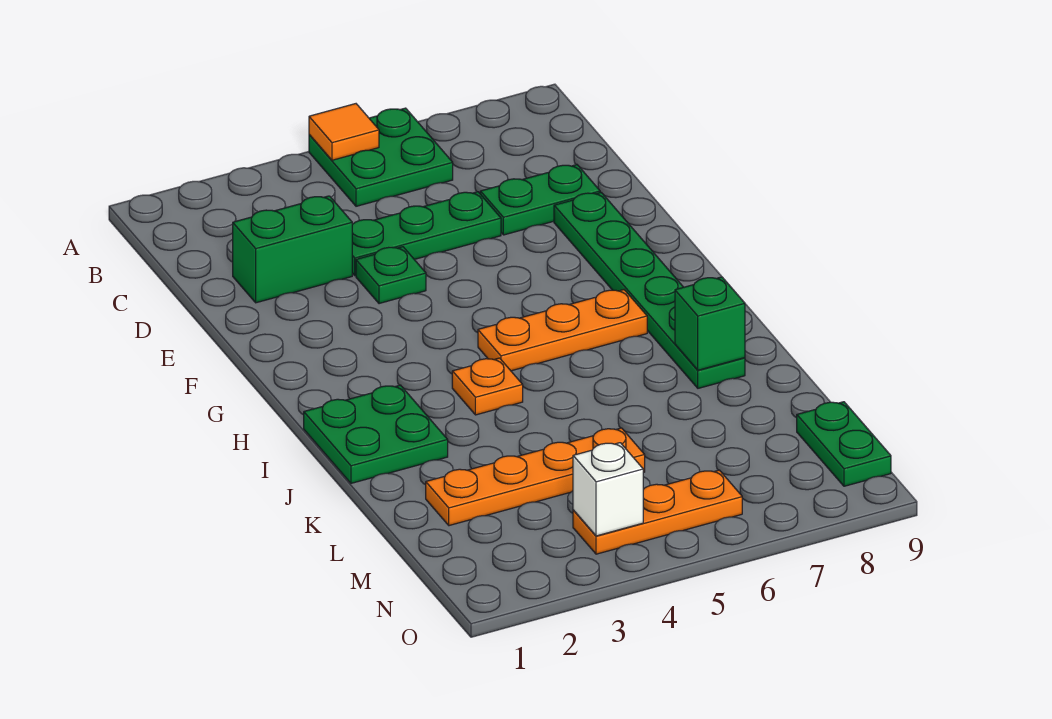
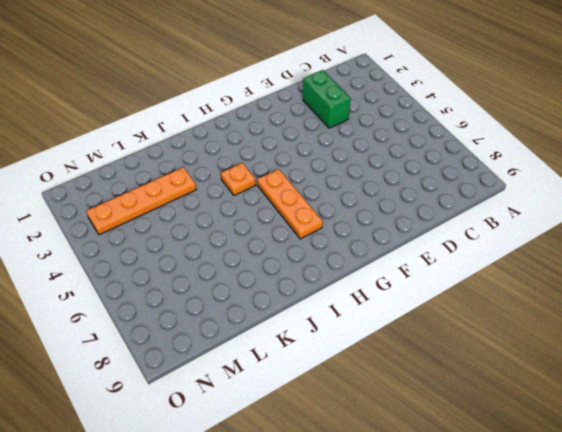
orange plate K3:N3 level 1 -> orange plate L2:L5 level 1
none -> green plate A5:B6 level 1
none -> green plate D4:D6 level 1
none -> green plate D7:D8 level 1

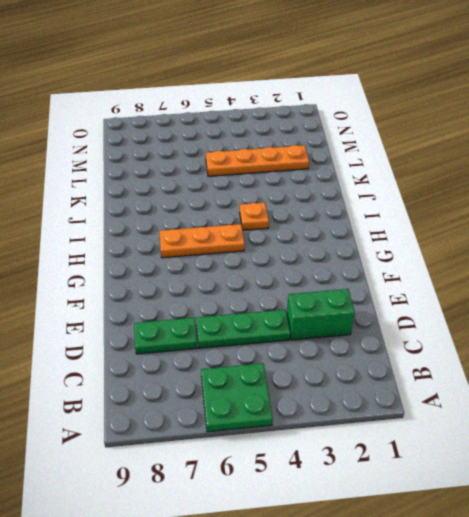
none -> green plate E4 level 1
none -> green plate E8:J8 level 1
none -> green plate I1:J2 level 1

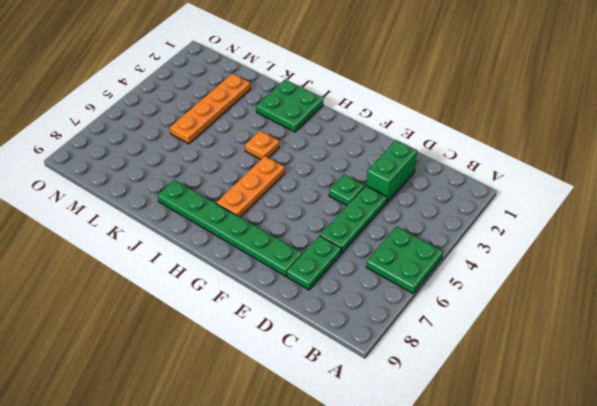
none -> green plate M9:N9 level 1
none -> orange plate N4:N6 level 1
none -> orange tile A5 level 2

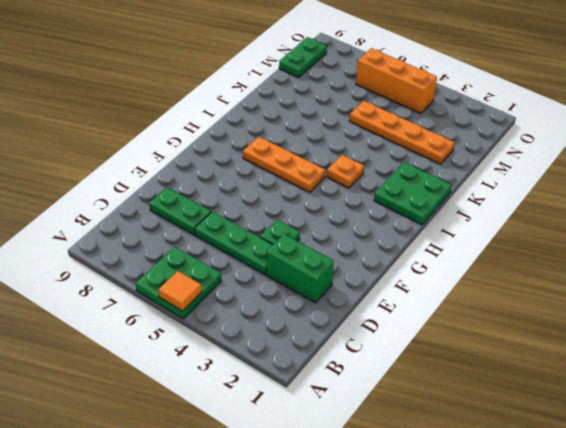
orange brick N4:N6 level 1 -> orange plate N4:N6 level 1
none -> green plate E8:J8 level 1
none -> green brick J8 level 2
none -> white brick N4 level 2

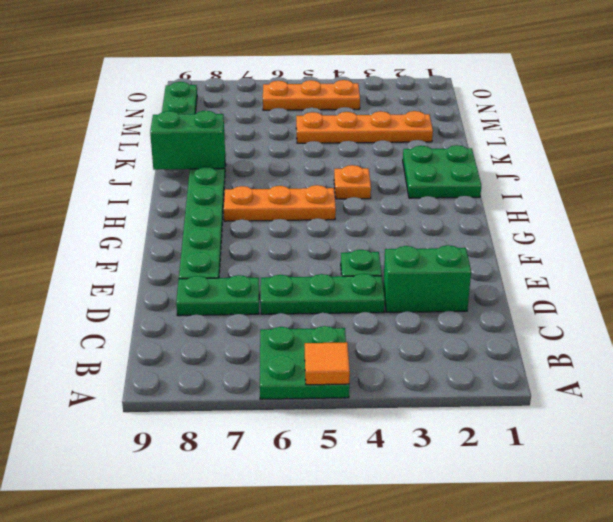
green brick J8:J9 level 2 -> green brick J8 level 2
none -> white brick N4 level 2

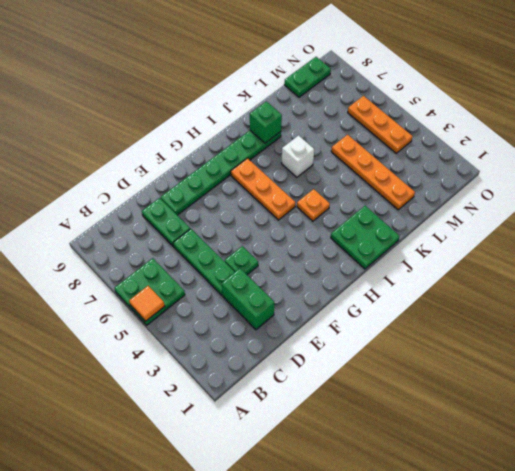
white brick J6 level 1 -> white brick N4 level 2

